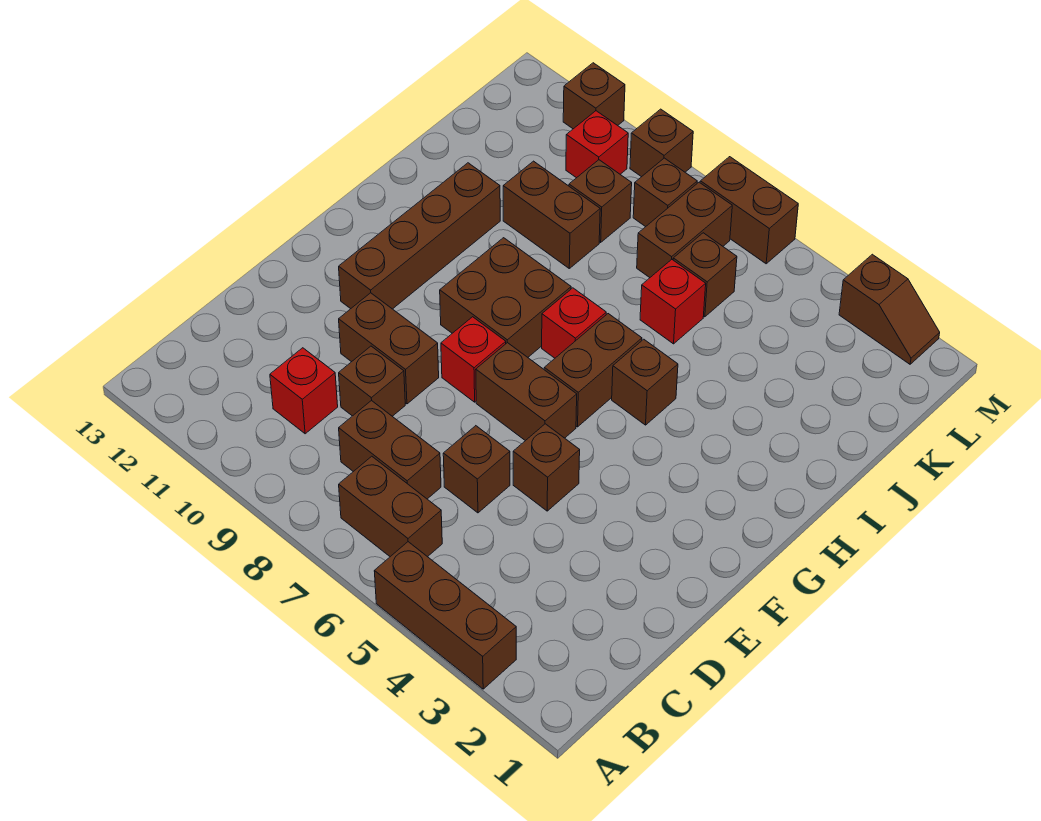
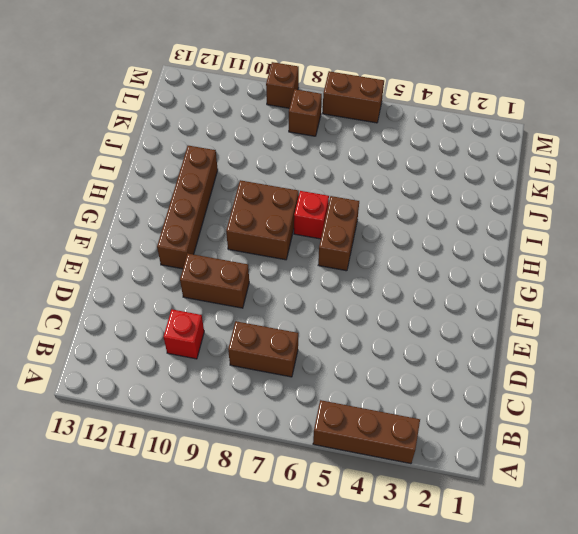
none -> brown brick B6:B7 level 1
none -> brown brick D6 level 1
none -> brown brick D9 level 1

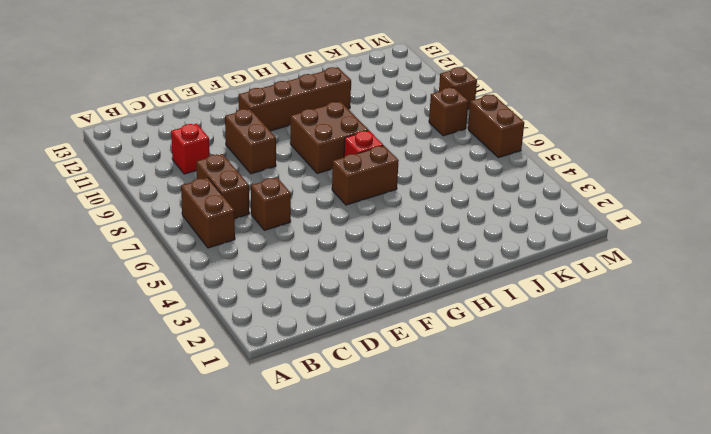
none -> brown brick A3:A5 level 1
none -> brown brick D9 level 1
none -> brown brick E5 level 1

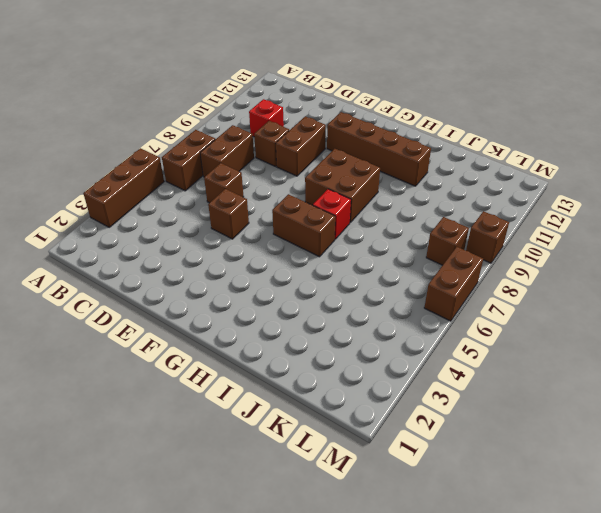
none -> brown brick F6:F7 level 1
none -> red brick F8 level 1
none -> brown brick H5 level 1

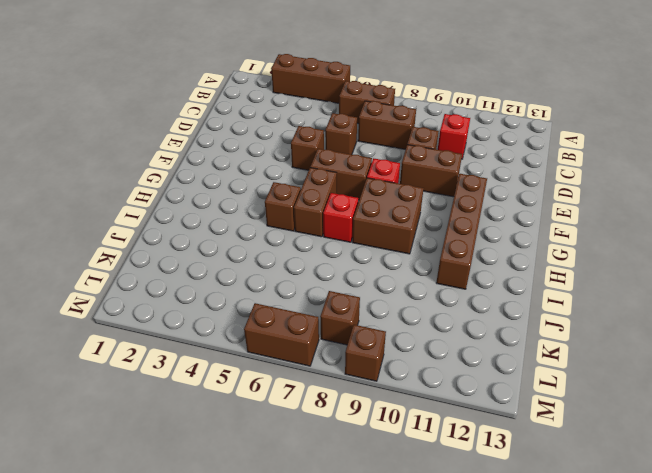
none -> red brick J6 level 1
none -> brown brick J9:J10 level 1
none -> brown brick K6 level 1

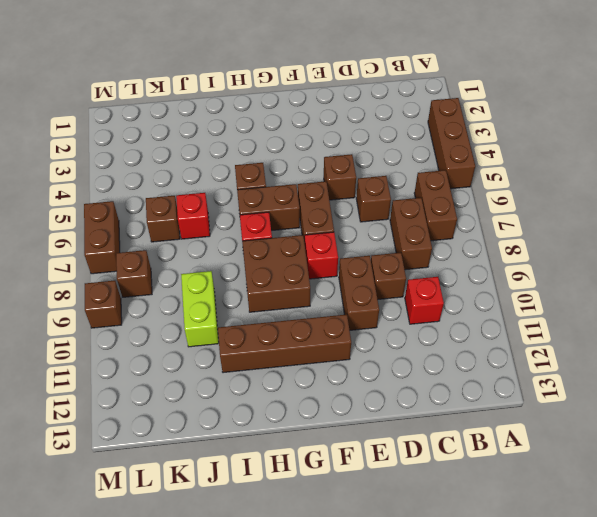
lime brick J9:J10 level 1 -> brown brick J9:J10 level 1
none -> brown brick K7:L7 level 1
none -> brown brick K9 level 1
none -> red brick L10 level 1

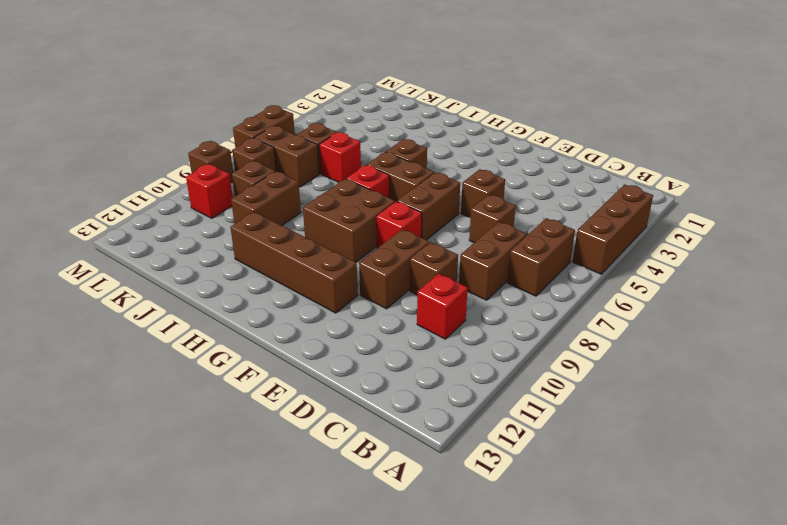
none -> brown slope M2:M3 level 1 top 3
none -> brown brick M11 level 1

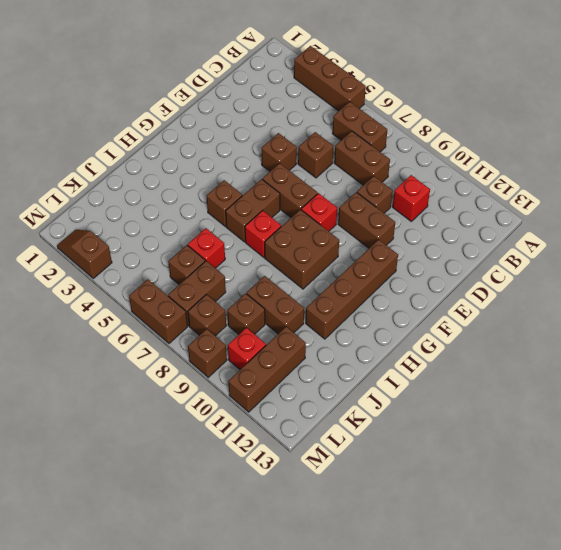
brown brick K11:M11 level 1 -> brown brick M11 level 1

